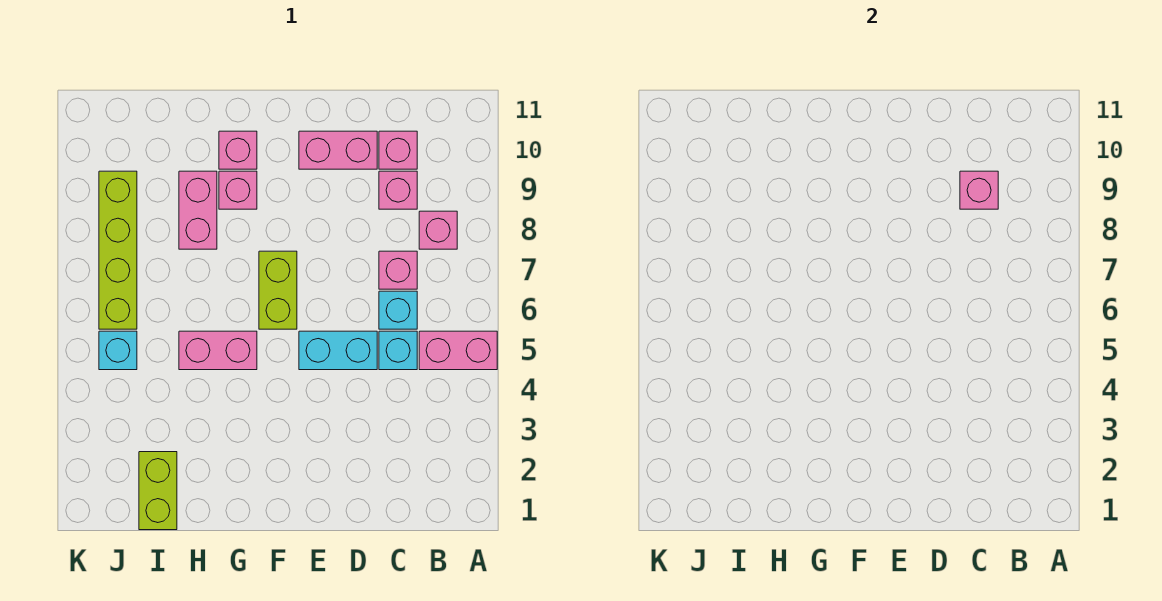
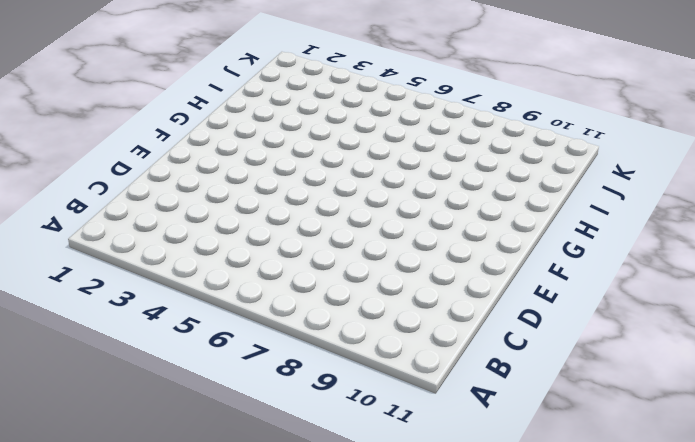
none -> pink brick A5:B5 level 1
none -> pink brick B8 level 1
none -> cyan brick C5 level 1

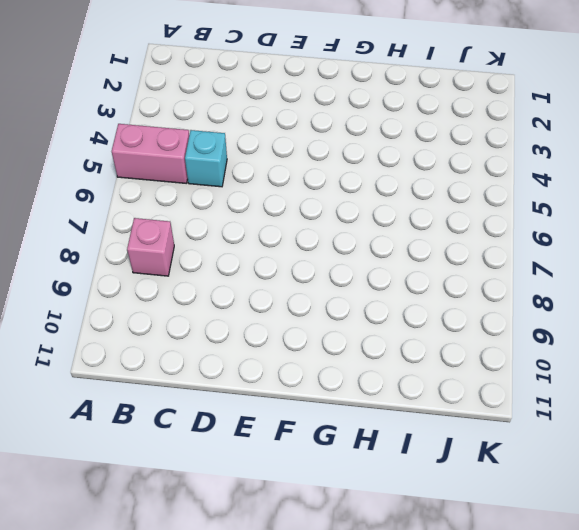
none -> cyan brick C6 level 1
none -> pink brick C7 level 1
none -> pink brick C9 level 1

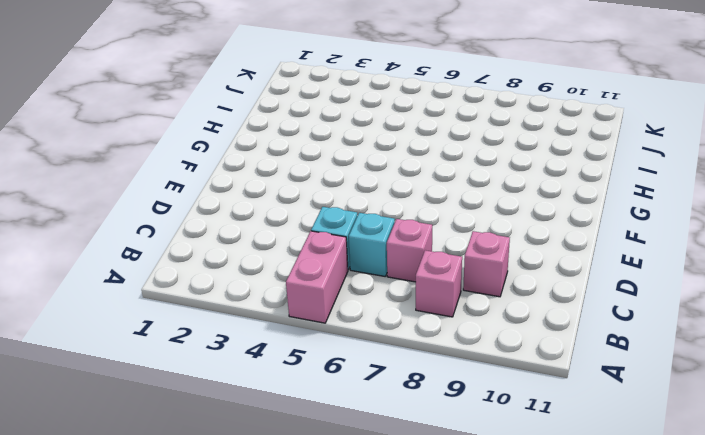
none -> pink brick C10 level 1
none -> cyan brick D5:E5 level 1
none -> pink brick D10:E10 level 1

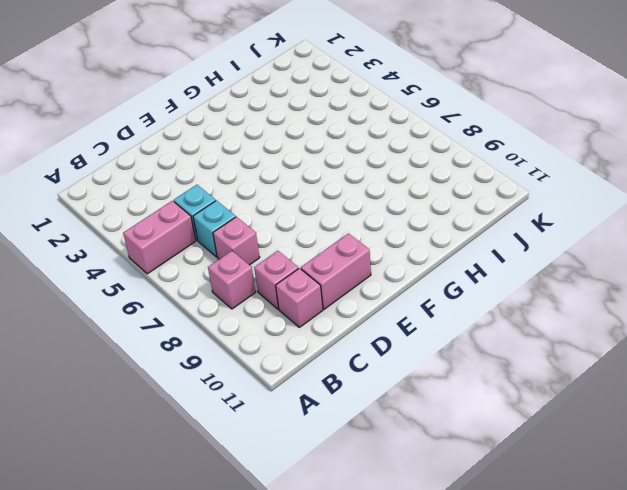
none -> cyan brick D5:E5 level 1
none -> lime brick F6:F7 level 1
none -> pink brick G5:H5 level 1

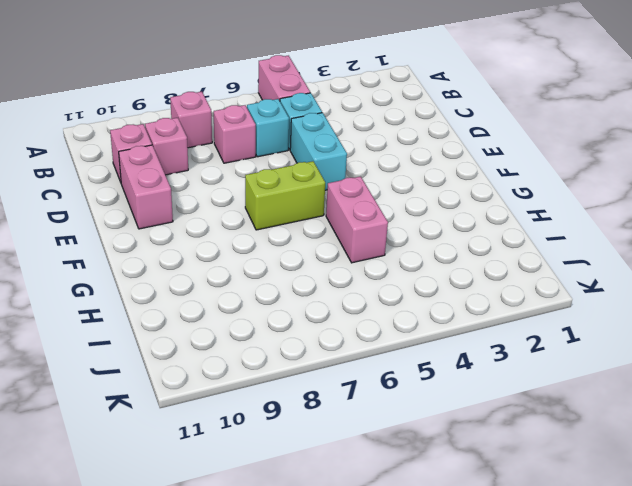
none -> pink brick G9 level 1
none -> pink brick G10 level 1
none -> pink brick H8:H9 level 1

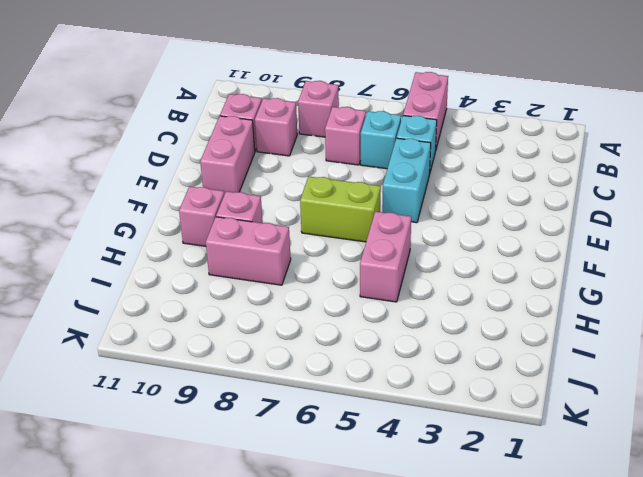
none -> lime brick I1:I2 level 1
none -> cyan brick J5 level 1
none -> lime brick J6:J9 level 1

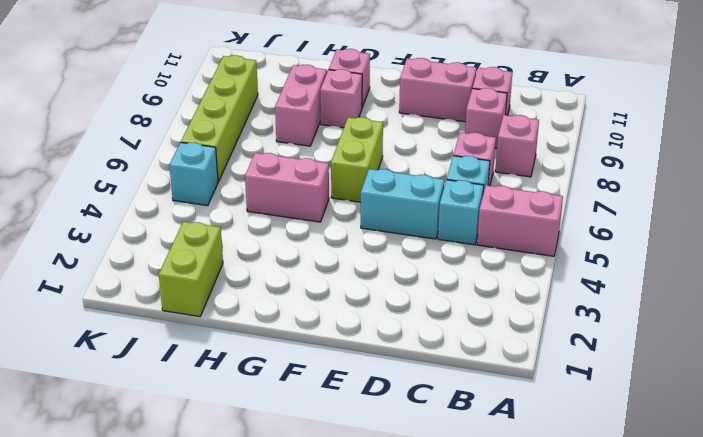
none -> pink brick C9 level 2

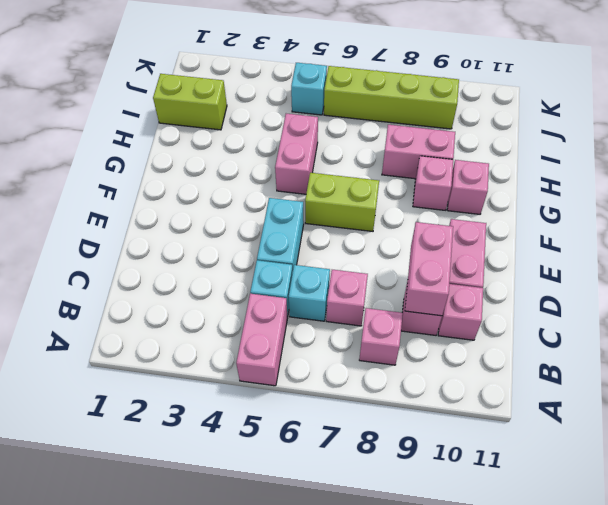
pink brick C9:D9 level 2 -> pink brick C9 level 2

